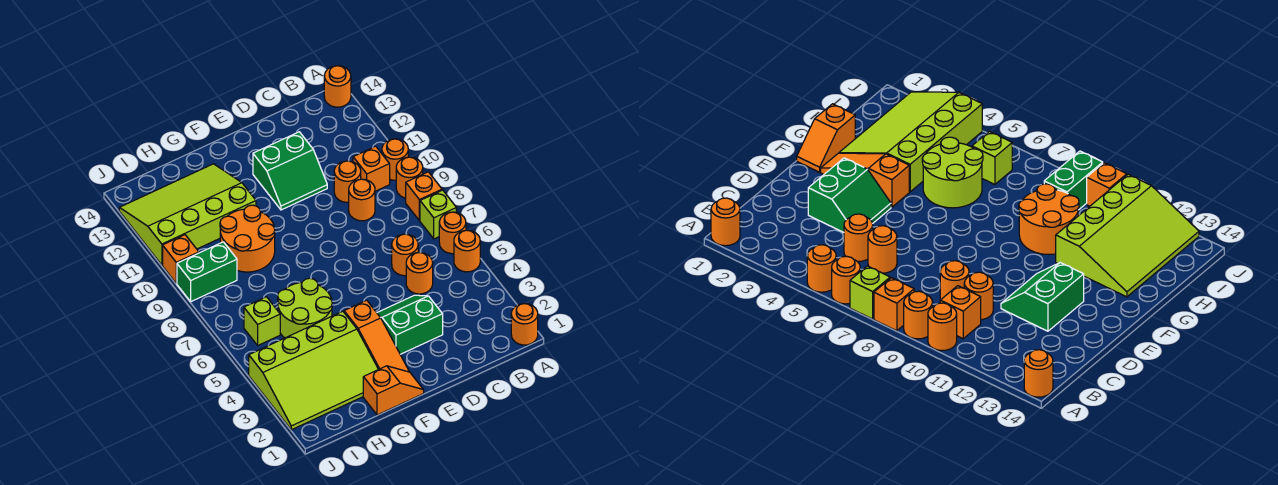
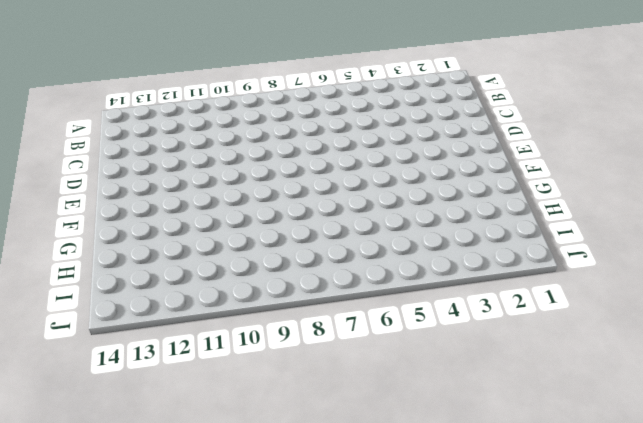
none -> orange round brick A1 level 1
none -> orange round brick A5 level 1
none -> orange round brick A6 level 1

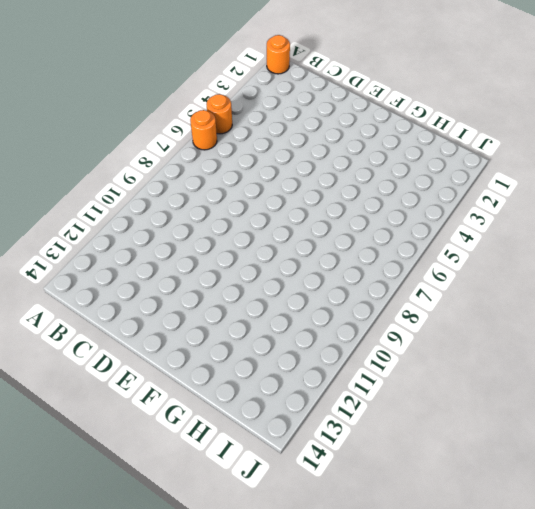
none -> lime brick A7 level 1
none -> orange brick A8 level 1
none -> orange round brick A9 level 1

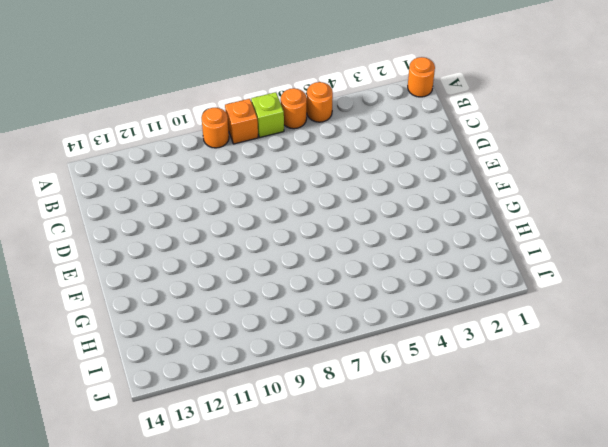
none -> orange round brick A10 level 1
none -> orange round brick A14 level 1
none -> orange brick B10 level 1

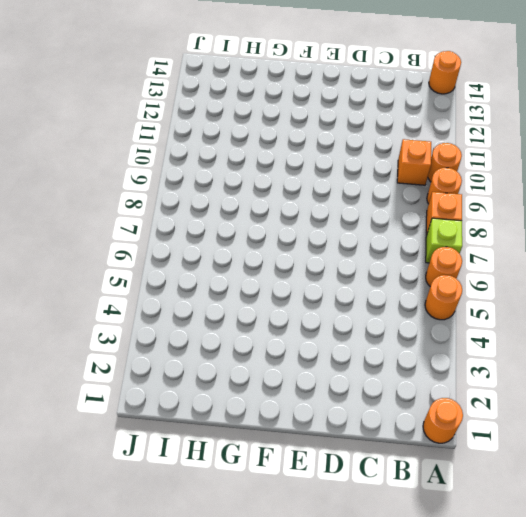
none -> orange round brick C5 level 1
none -> orange round brick C6 level 1
none -> orange round brick C9 level 1

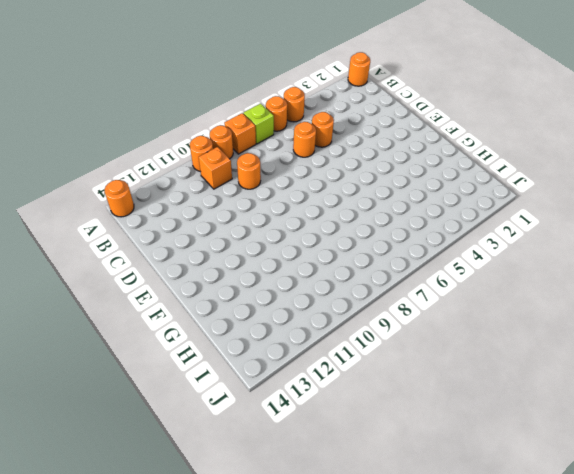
none -> orange round brick C10 level 1
none -> green slope D3:E4 level 1 top 3
none -> green slope D11:E12 level 1 top 12

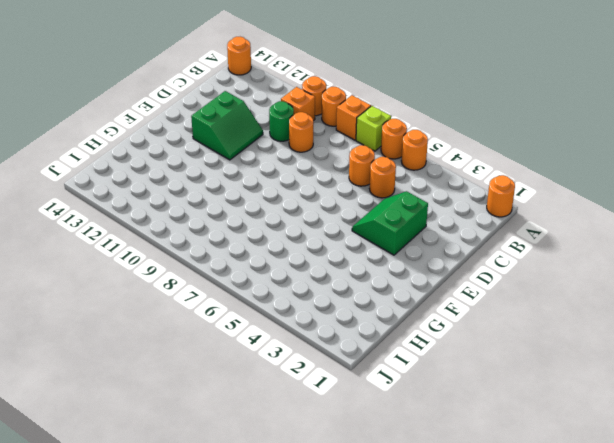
green round brick C10 level 1 -> orange round brick C10 level 1
none -> orange slope F1:G1 level 1 top G
none -> orange slope F2:F4 level 1 top 4
none -> lime slope G2:J4 level 1 top 4

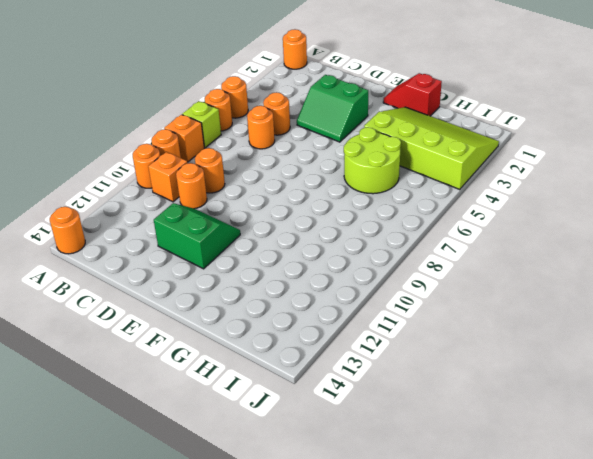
red slope F1:G1 level 1 top G -> orange slope F1:G1 level 1 top G
none -> orange slope F2:F4 level 1 top 4
none -> orange round brick G9:H10 level 1
none -> lime slope G11:J13 level 1 top 11

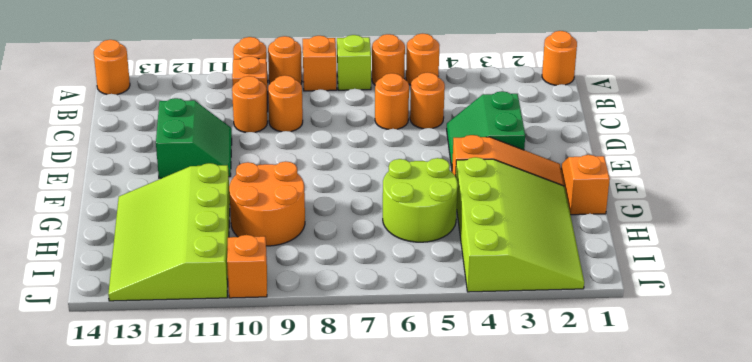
none -> lime brick I6 level 1
none -> green brick I9:J9 level 1

